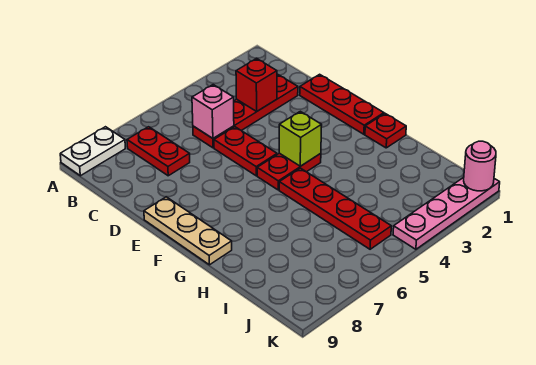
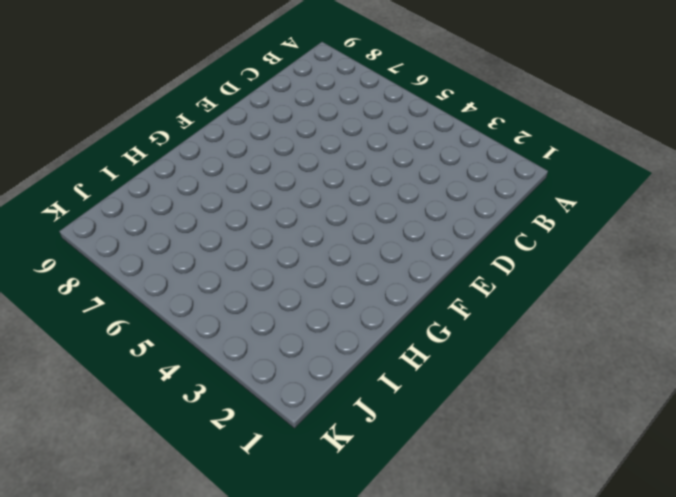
none -> white plate A8:A9 level 1
none -> red plate B7:C7 level 1
none -> red plate C2:C5 level 1

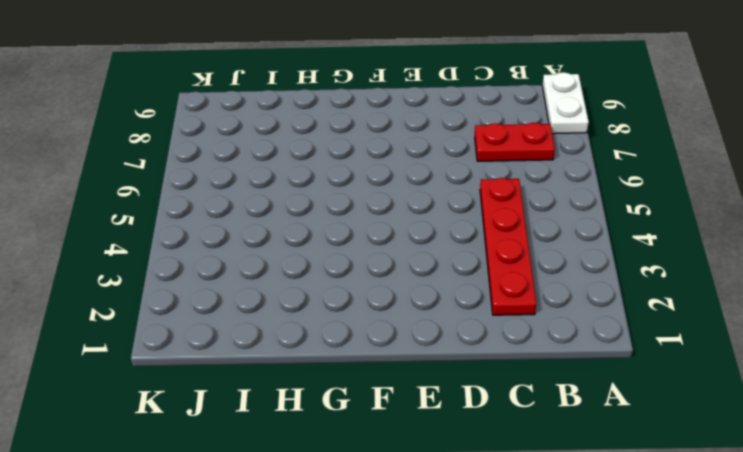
none -> red plate D1:F1 level 1
none -> red plate D5:E5 level 1
none -> tan plate E9:G9 level 1

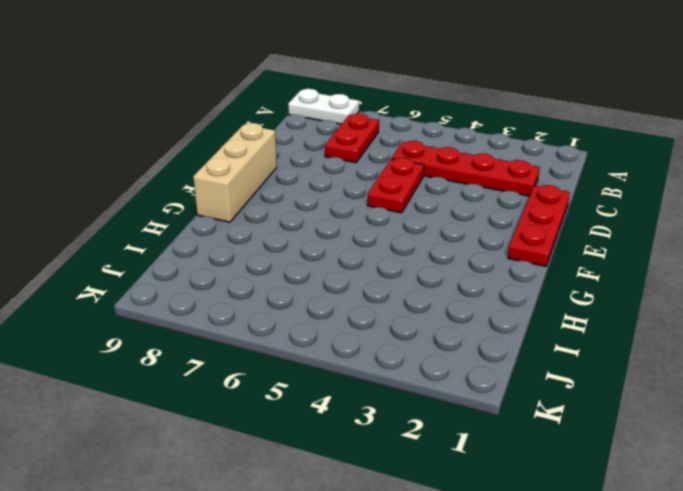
tan brick E9:G9 level 1 -> tan plate E9:G9 level 1
none -> red plate F4:F5 level 1
none -> red plate G1 level 1
none -> red plate G5:J5 level 1

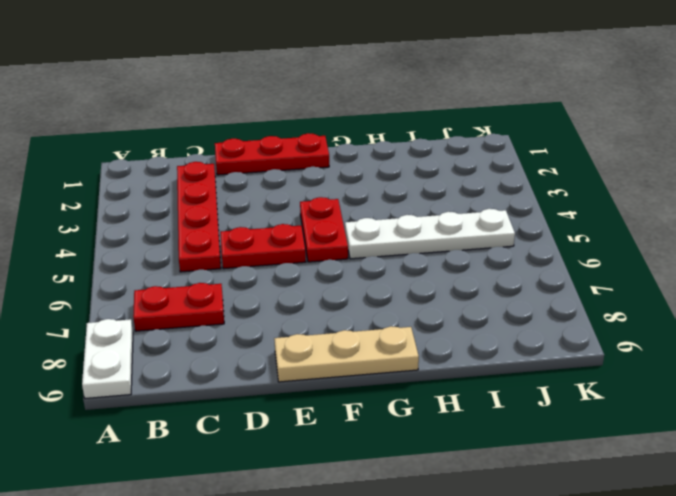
white plate G5:J5 level 1 -> red plate G5:J5 level 1
none -> red plate G1 level 1
none -> pink plate K1:K4 level 1
none -> red brick C3 level 2

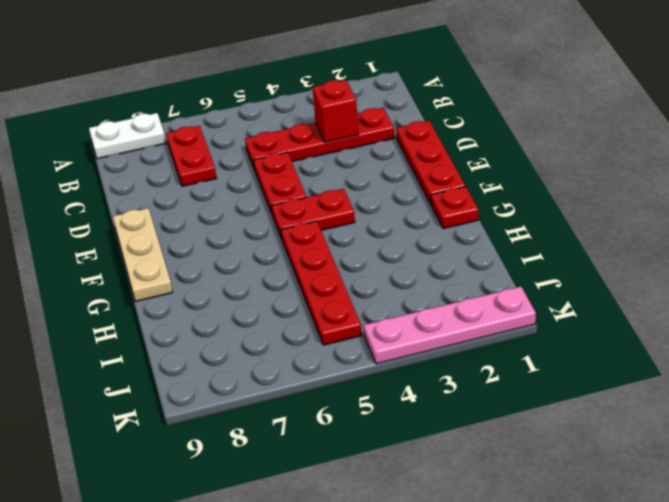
none -> pink brick C5 level 2
none -> lime brick F4 level 2
none -> pink round brick K1 level 2

